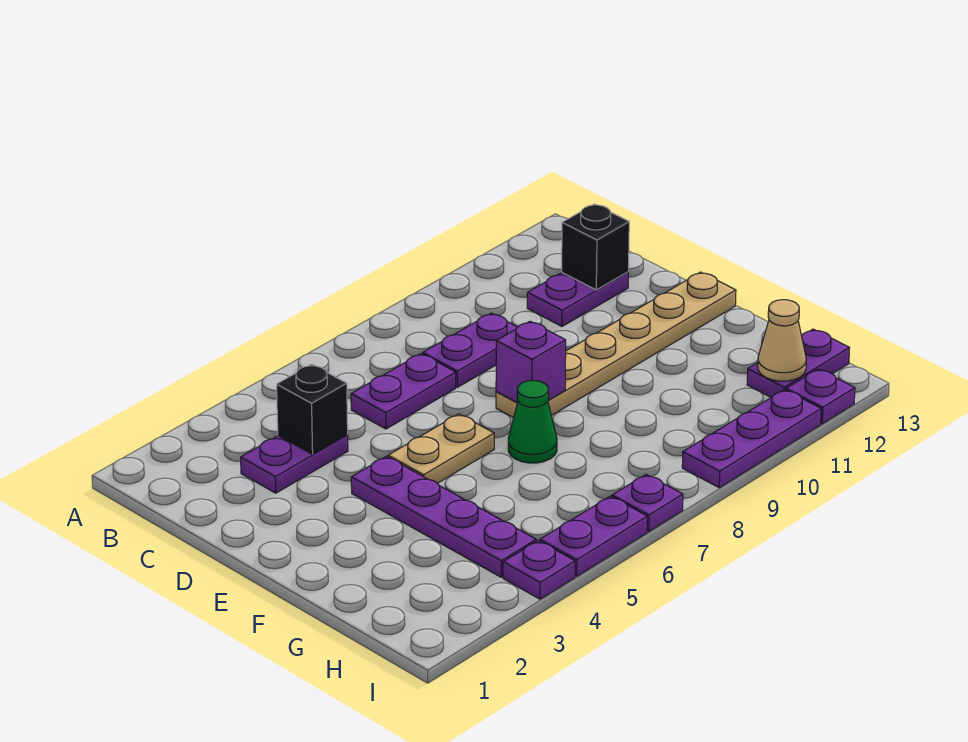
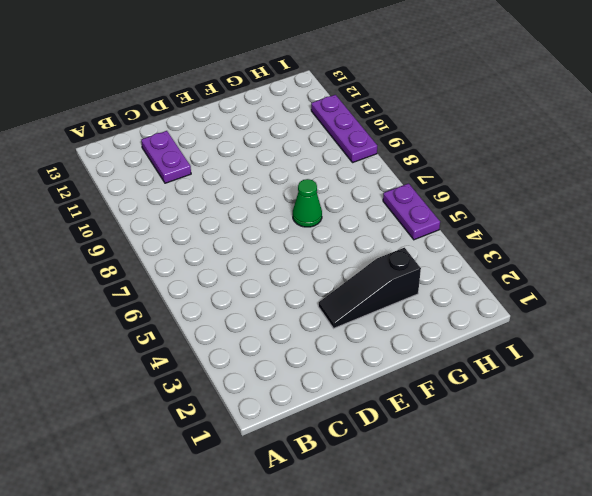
black slope E3:G3 level 1 top G -> none
none -> purple plate C3:C4 level 1
none -> purple plate C6:C7 level 1
none -> purple plate C8:C9 level 1

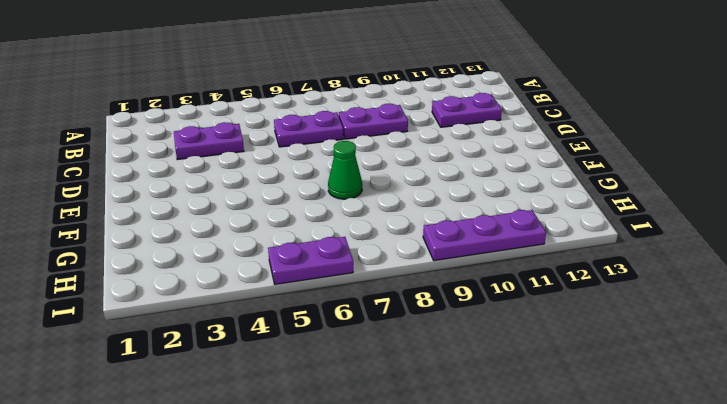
none -> purple plate E4:H4 level 1
none -> tan plate E5:E6 level 1
none -> tan plate E8:E13 level 1

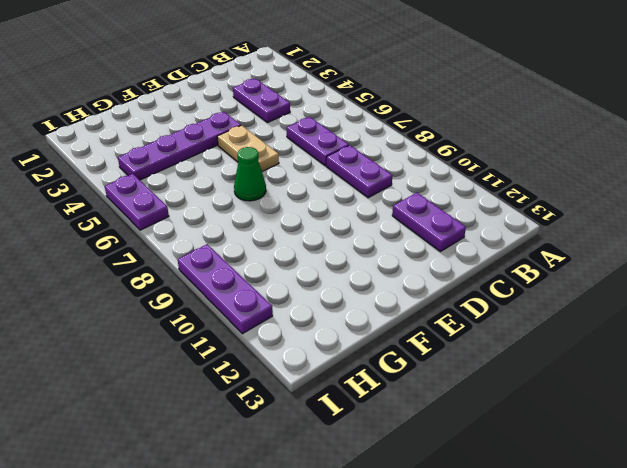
none -> tan plate E8:E13 level 1
none -> purple plate H12:H13 level 1
none -> purple plate I4 level 1

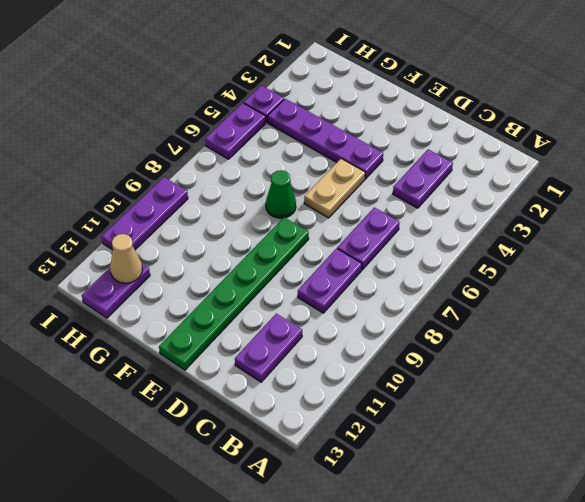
green plate E8:E13 level 1 -> tan plate E8:E13 level 1
none -> purple plate I7 level 1
none -> purple plate I12 level 1
none -> black brick C4 level 2

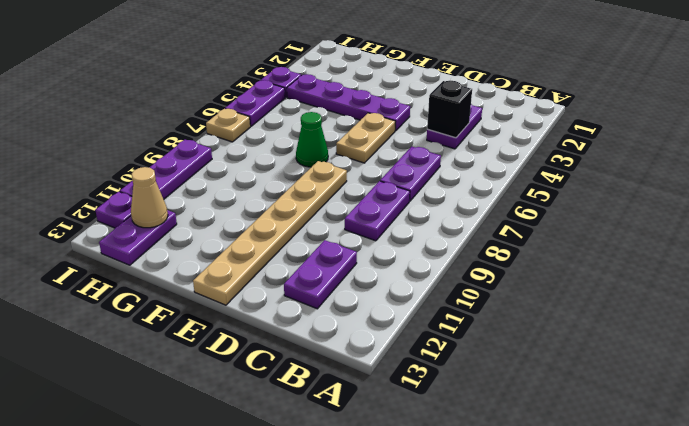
tan plate I7 level 1 -> purple plate I7 level 1
none -> black brick C12 level 2
none -> purple brick E8 level 2

